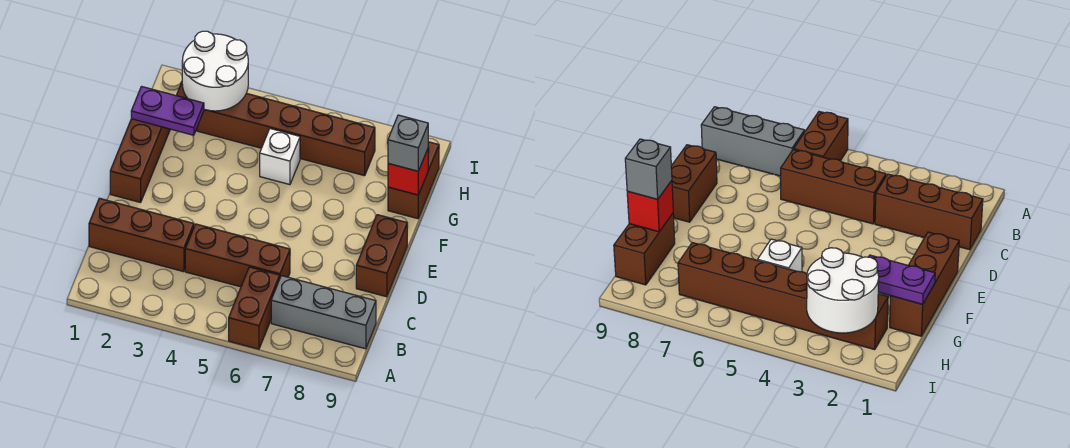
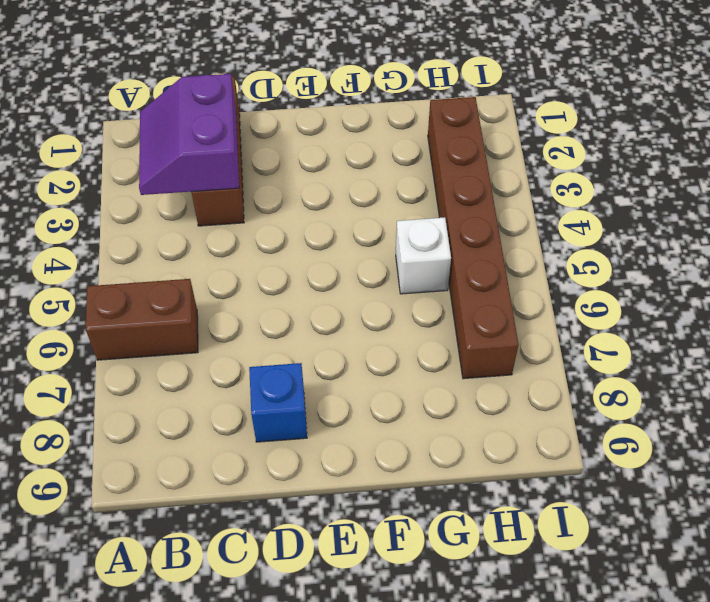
purple slope B2:C3 level 2 top C -> none
blue brick D8 level 1 -> none
none -> grey brick B7:B9 level 1
none -> brown brick C4:C6 level 1
none -> brown brick D9:E9 level 1

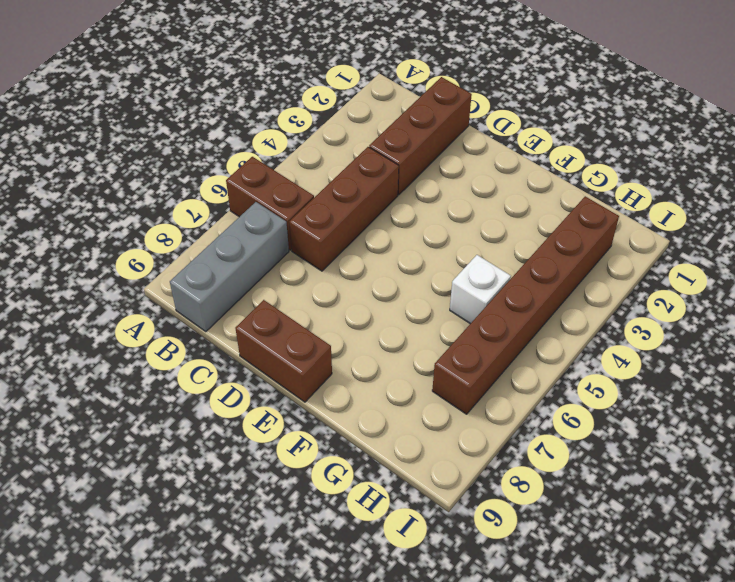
none -> brown brick E1:G1 level 1
none -> brown brick G9:H9 level 1
none -> purple plate G1:G2 level 2

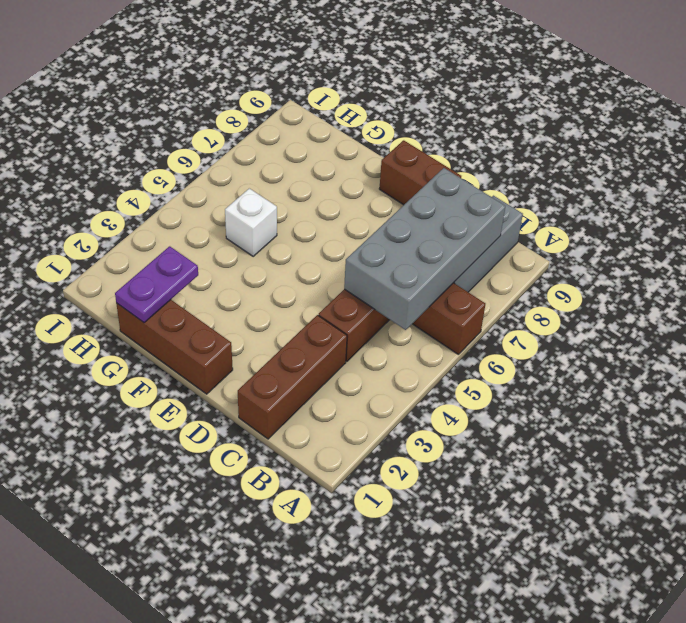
grey brick B5:C8 level 2 -> none
none -> brown brick G9:H9 level 1
none -> brown brick H2:H7 level 1
none -> red brick G9 level 2

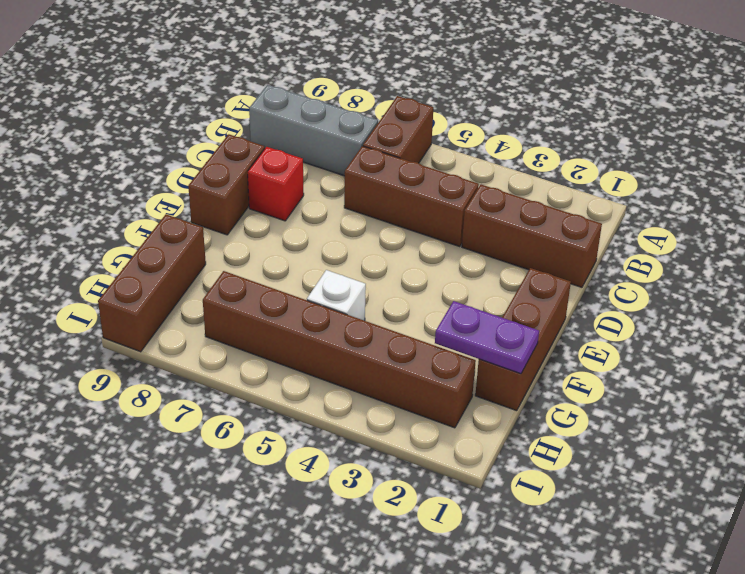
red brick D8 level 1 -> red brick G9 level 2
brown brick G9:I9 level 1 -> brown brick G9:H9 level 1
none -> white round brick H2:I3 level 2
none -> grey brick G9 level 3

